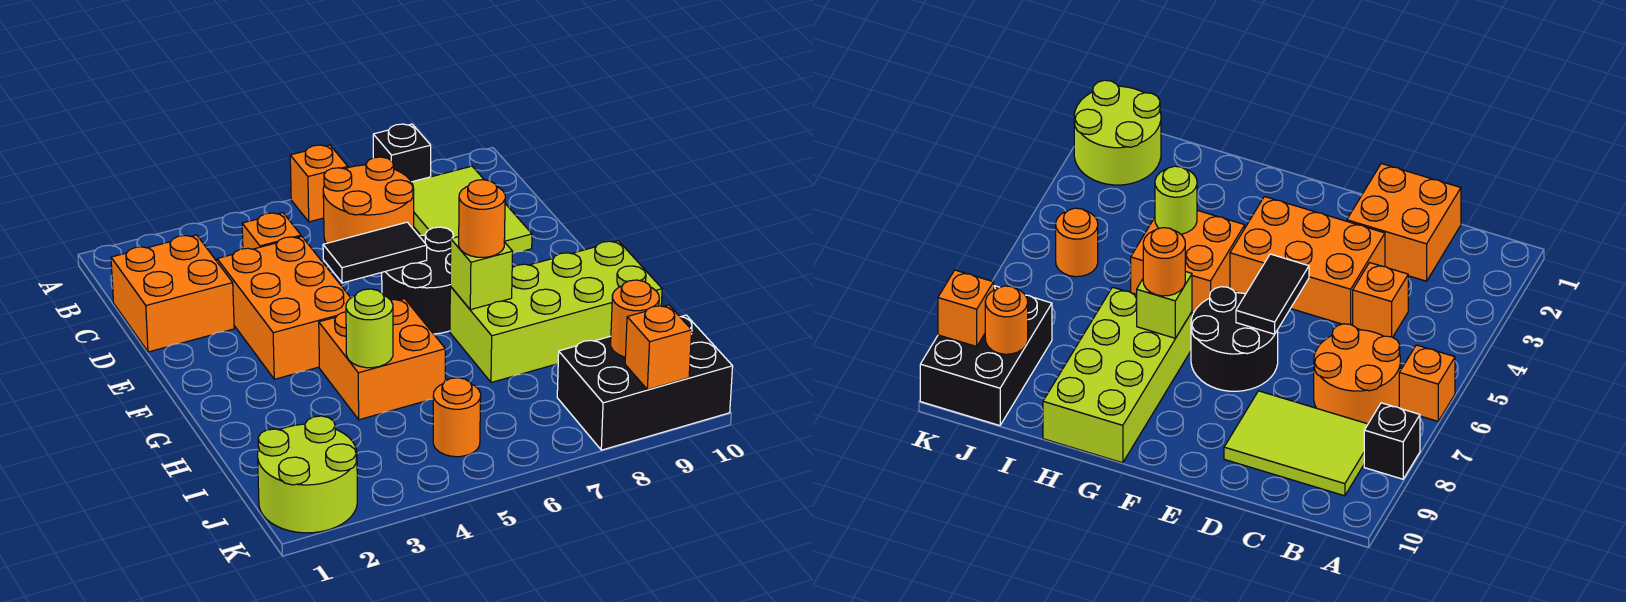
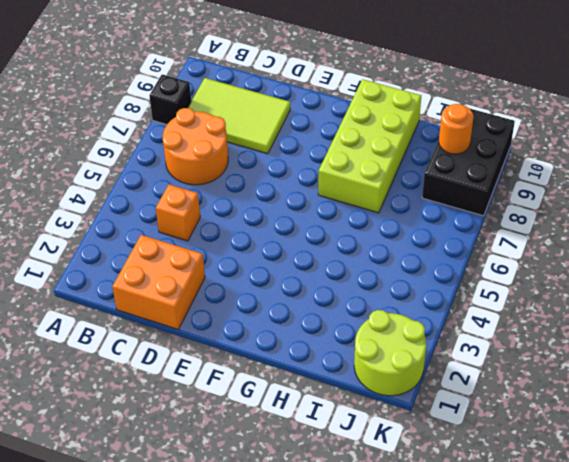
none -> orange brick A6 level 1
none -> orange brick D3:F4 level 1
none -> black round brick E6:F7 level 1

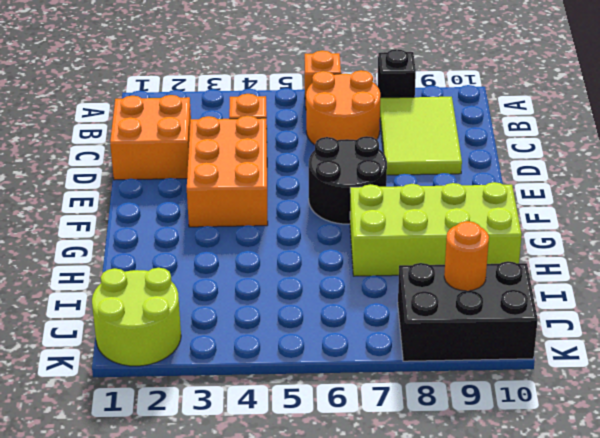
none -> orange brick G4:H5 level 1
none -> orange round brick J5 level 1
none -> black tile E5:E6 level 2

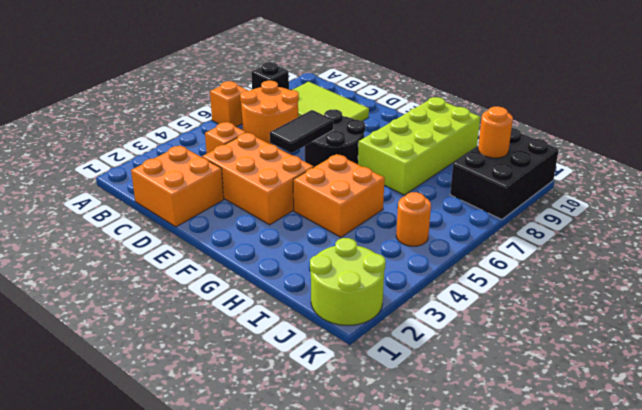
none -> lime brick G7 level 2
none -> lime round brick H4 level 2
none -> orange brick K9 level 2

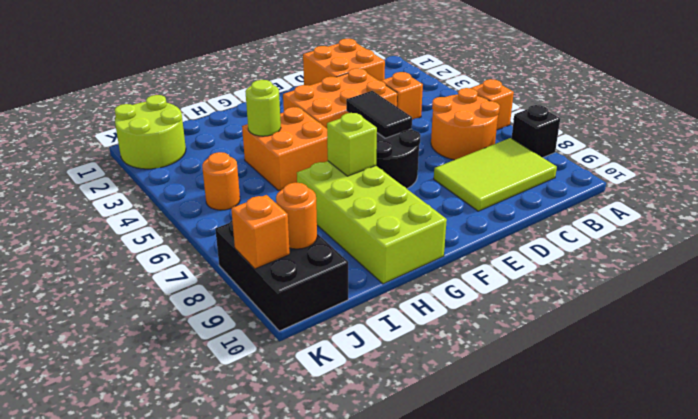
none -> orange round brick G7 level 3

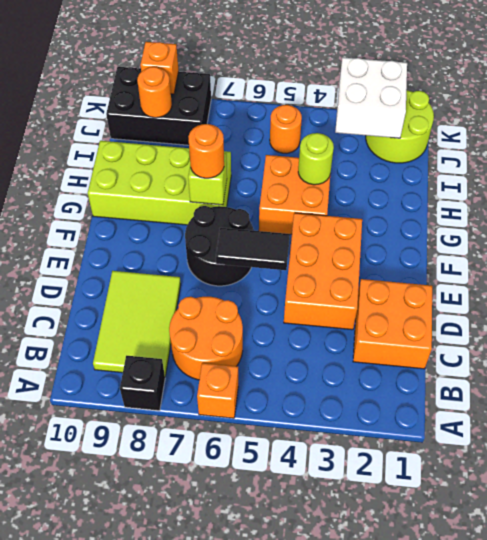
white brick J2:K3 level 2 -> none
none -> orange brick C4 level 1

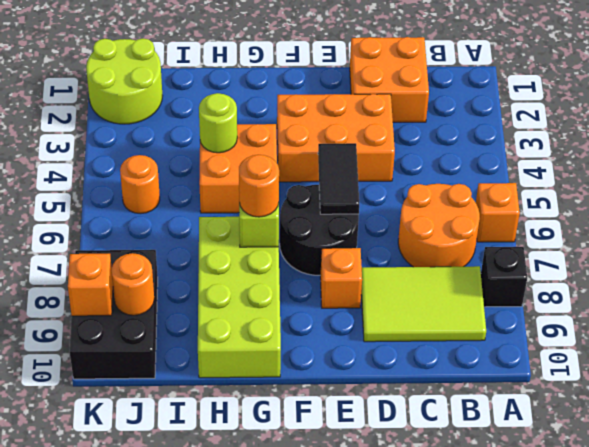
orange brick E8 level 1 -> orange brick C4 level 1

